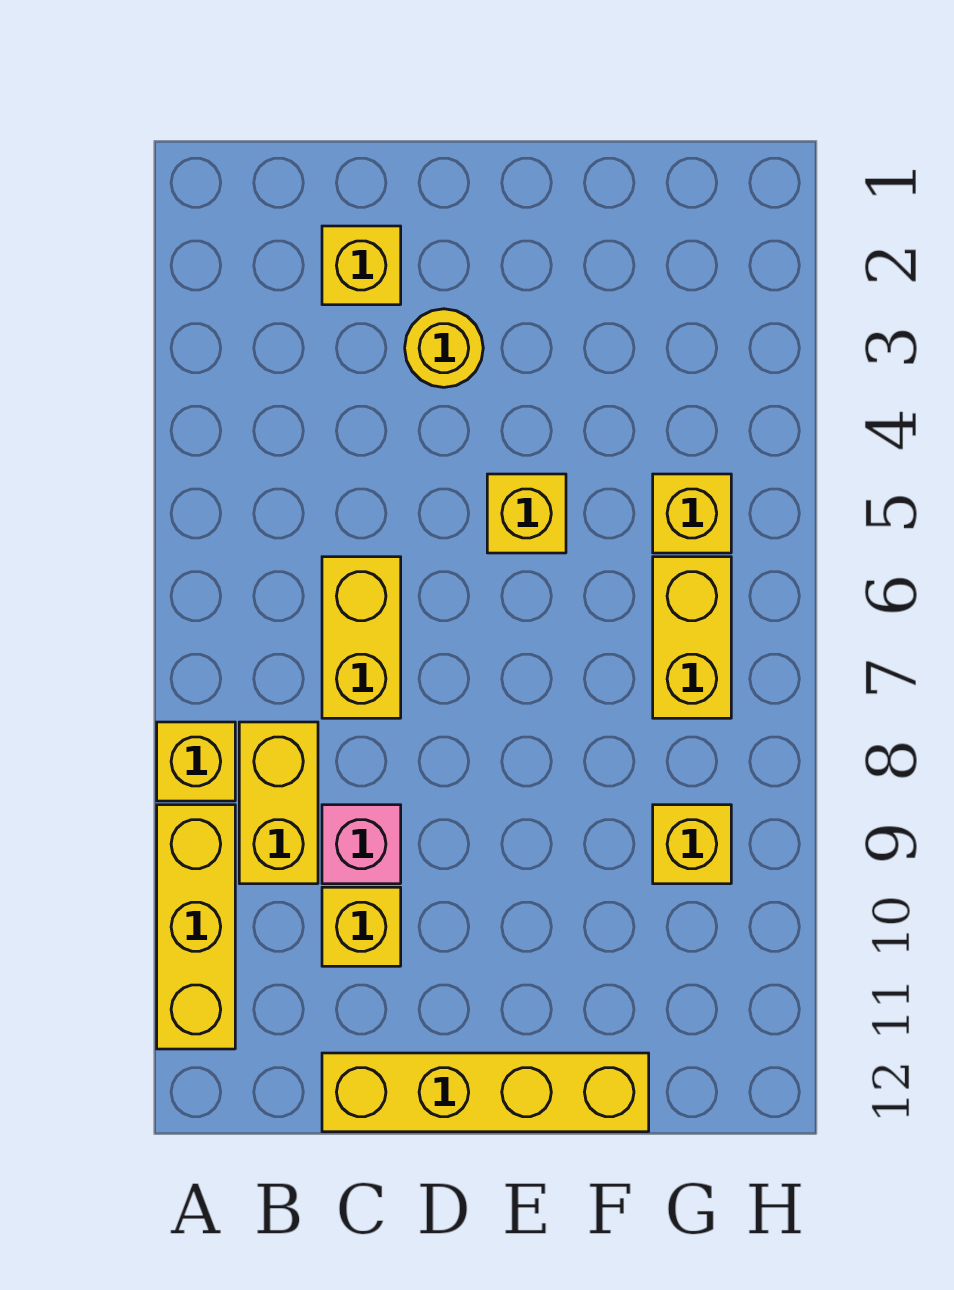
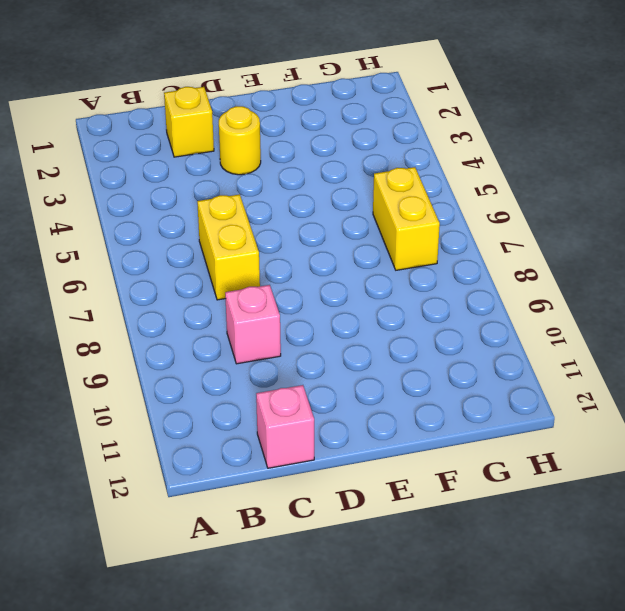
pink brick C12 level 1 -> yellow brick C12:F12 level 1
none -> yellow brick A8 level 1
none -> yellow brick A9:A11 level 1
none -> yellow brick B8:B9 level 1

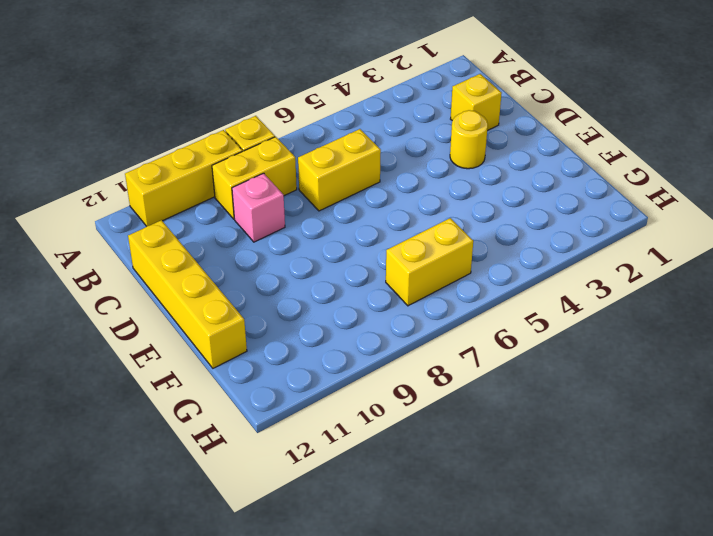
none -> yellow brick C10 level 1
none -> yellow brick E5 level 1
none -> yellow brick G5 level 1

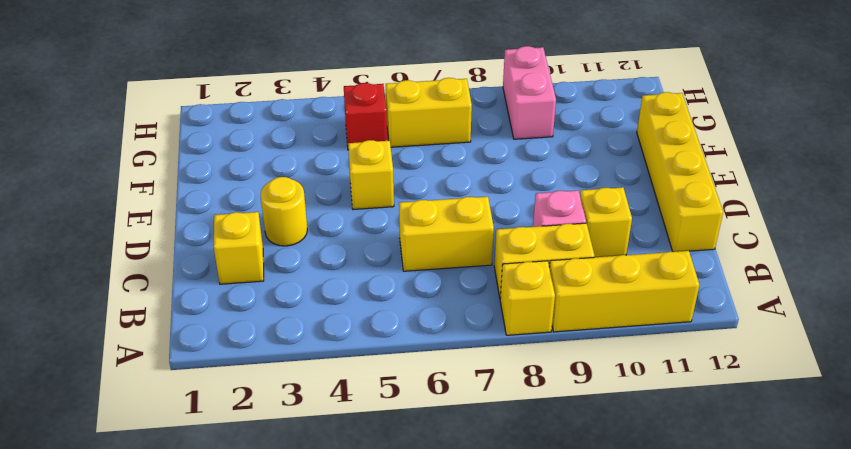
red brick G5 level 1 -> yellow brick G5 level 1
pink brick G9:H9 level 1 -> yellow brick G9 level 1

